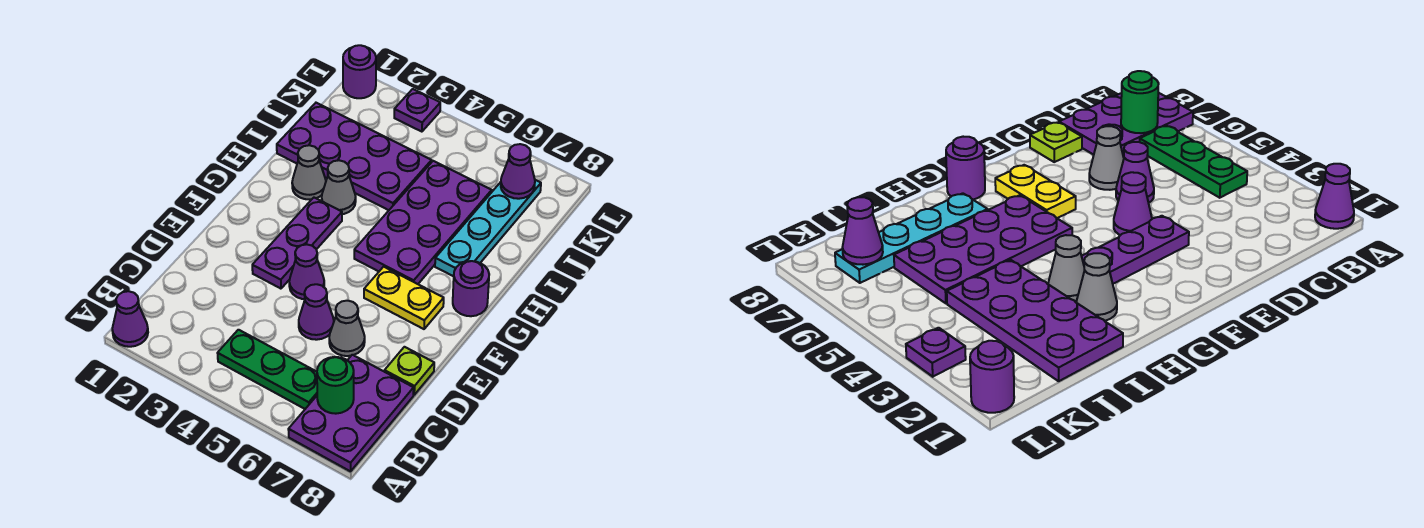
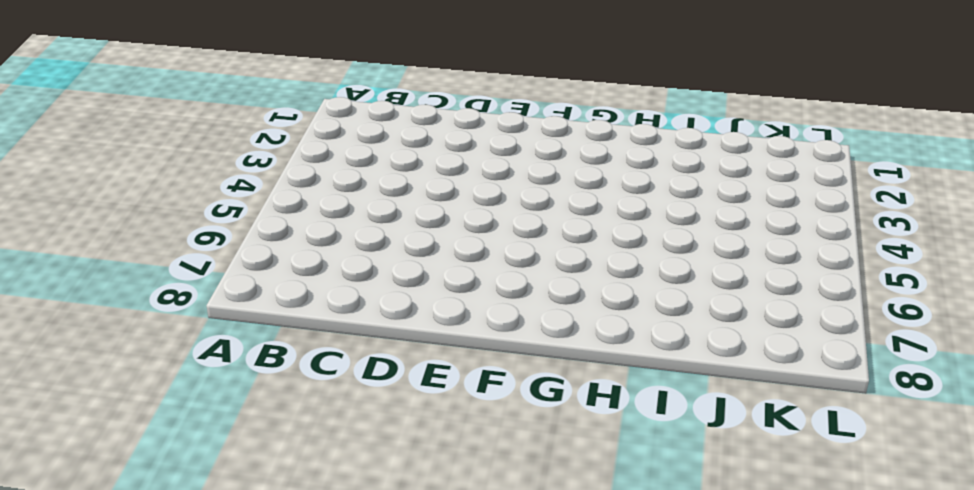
none -> purple cone A1 level 1
none -> purple plate A7:C8 level 1
none -> green plate B4:B6 level 1

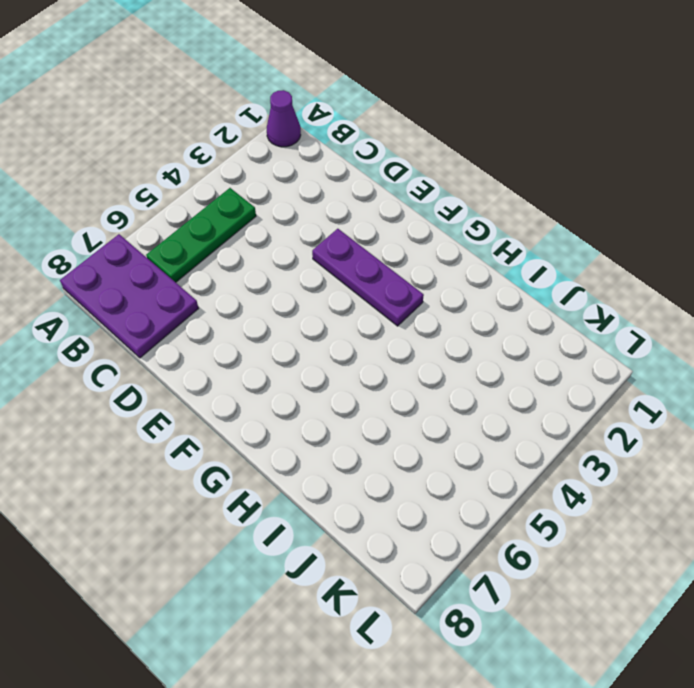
none -> purple cone D5 level 1
none -> grey cone D6 level 1
none -> lime plate D8 level 1

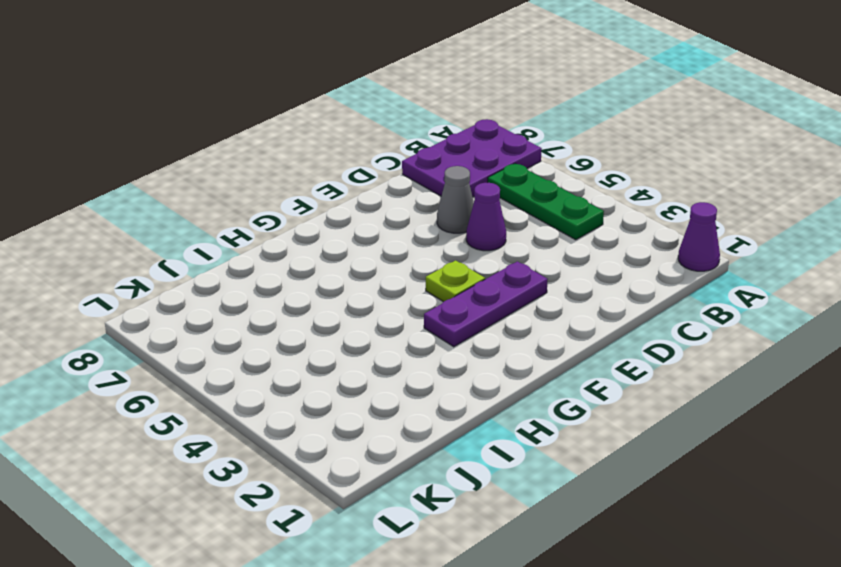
lime plate F4 level 1 -> lime plate D8 level 1
none -> purple cone E4 level 1
none -> yellow plate F6:F7 level 1
none -> purple plate G5:J6 level 1

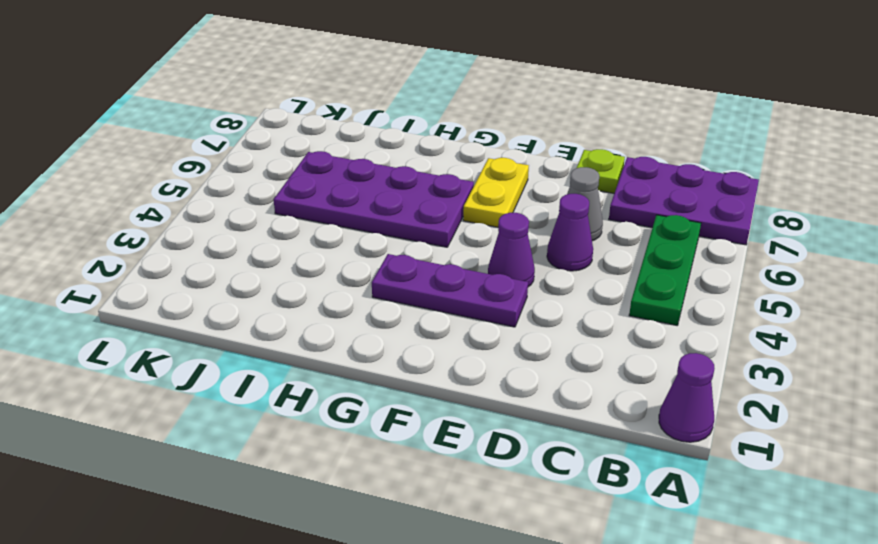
none -> purple round brick G8 level 1
none -> grey cone H2 level 1
none -> grey cone H3 level 1

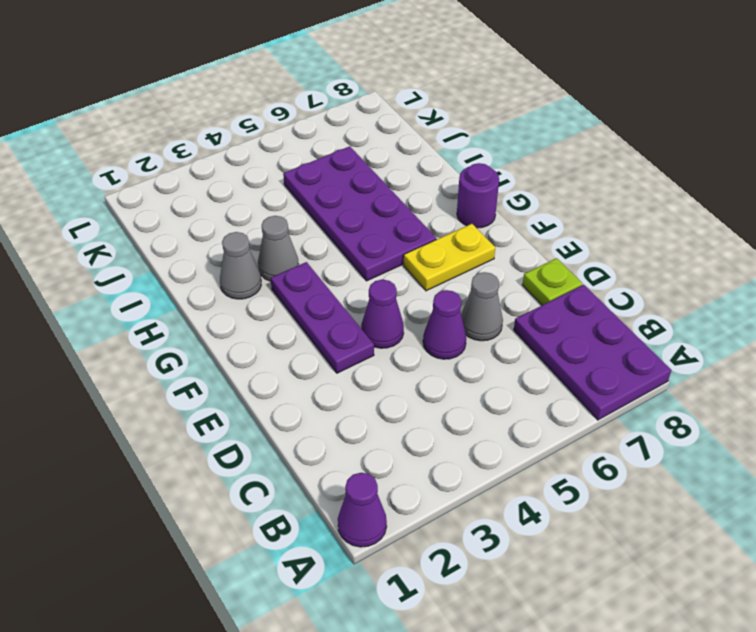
none -> green plate B4:B6 level 1
none -> cyan plate H7:K7 level 1
none -> purple plate I1:J4 level 1

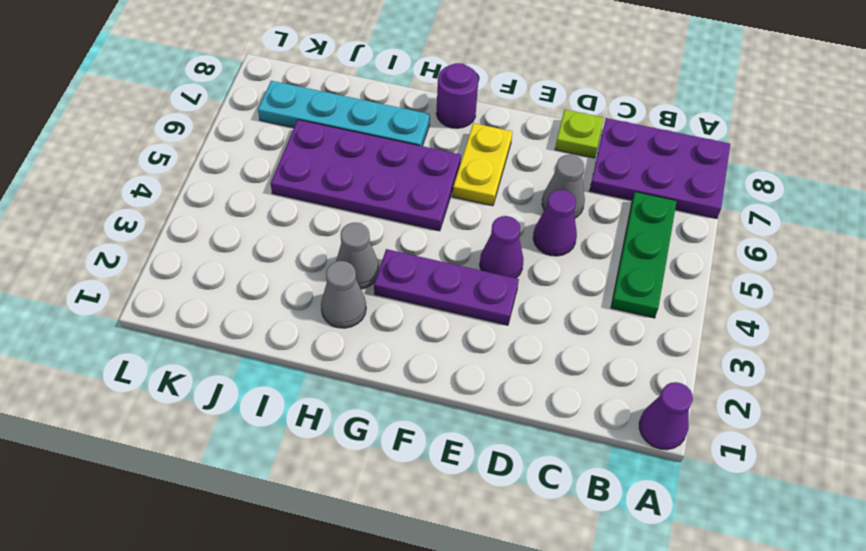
none -> purple plate I1:J4 level 1
none -> purple round brick L1 level 1
none -> purple plate L3 level 1

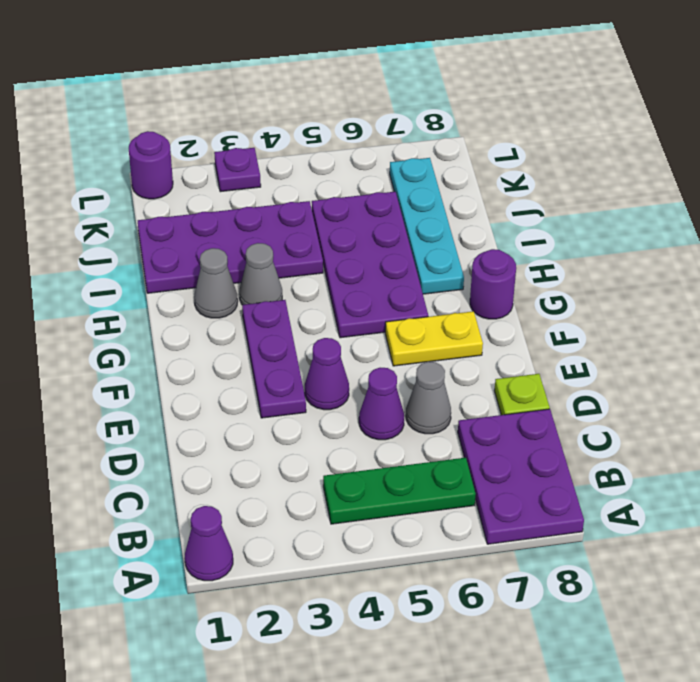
none -> green round brick B7 level 2
none -> purple cone K7 level 2

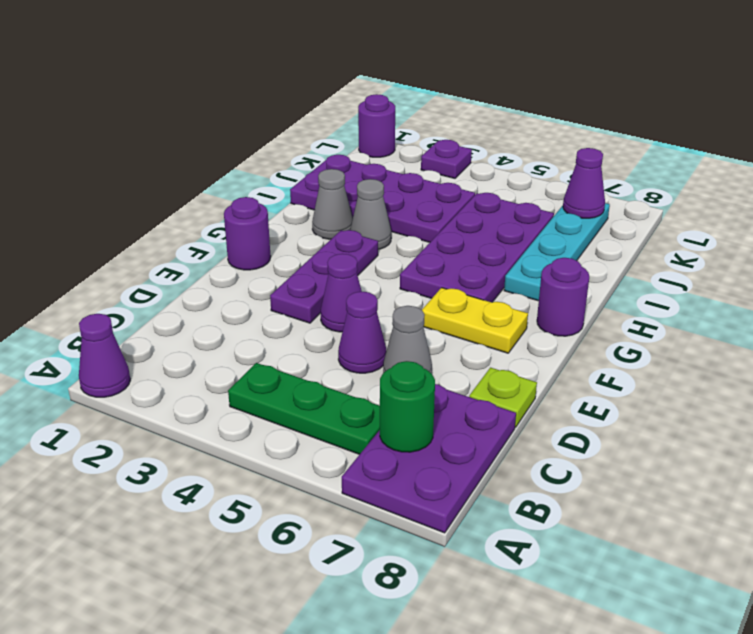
purple round brick F1 level 1 -> none

